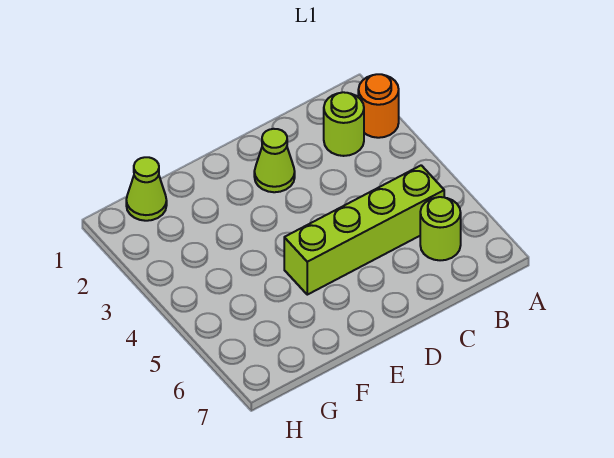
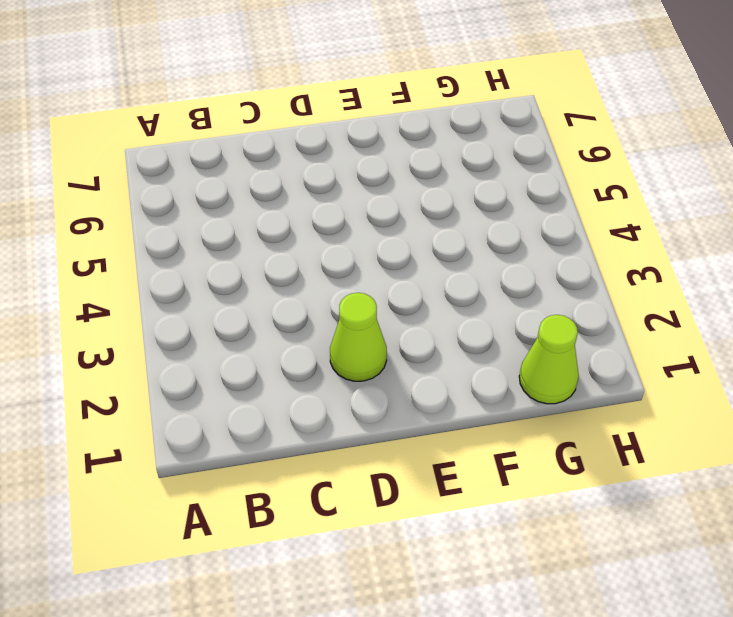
none -> orange round brick A2 level 1
none -> lime round brick B2 level 1

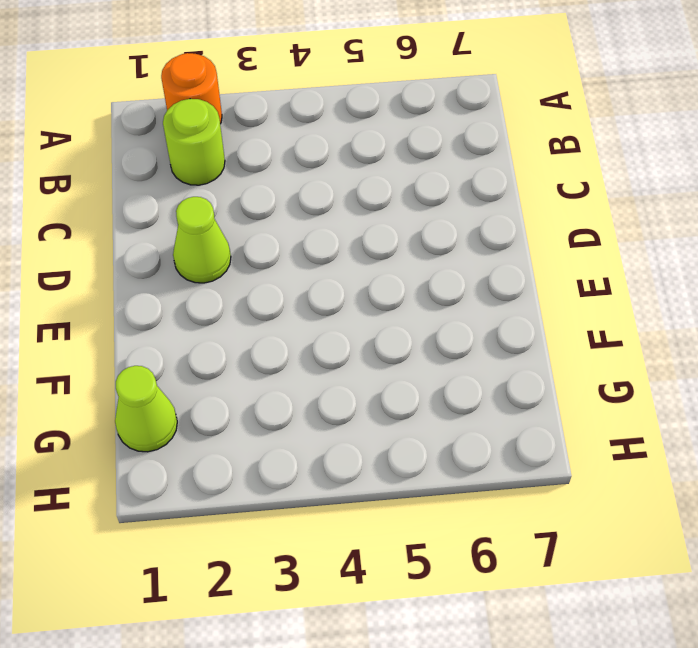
none -> lime brick B5:E5 level 1
none -> lime round brick B6 level 1

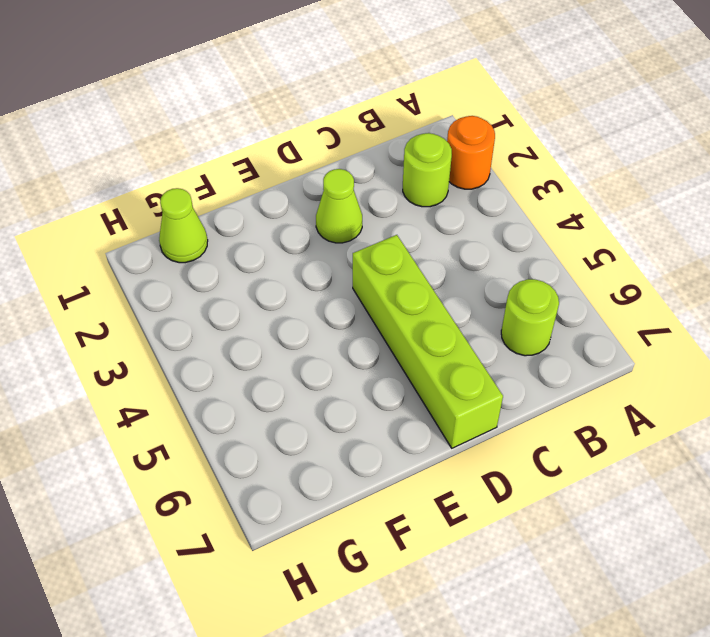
lime brick D4:D7 level 1 -> lime brick B5:E5 level 1

